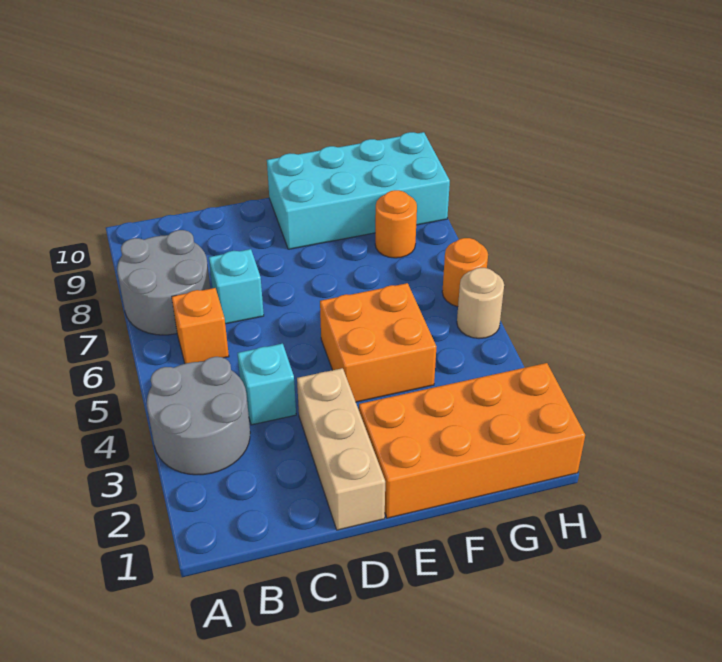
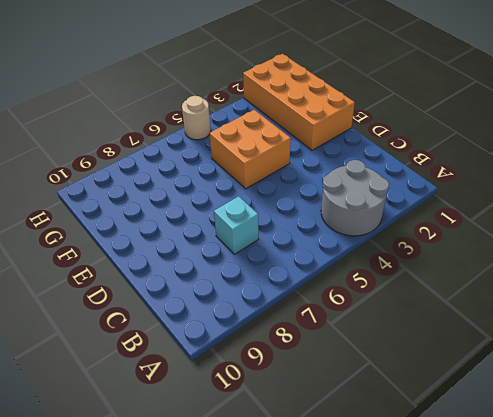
none -> grey round brick A7:B8 level 1
none -> orange brick B6 level 1
none -> cyan brick C4 level 1

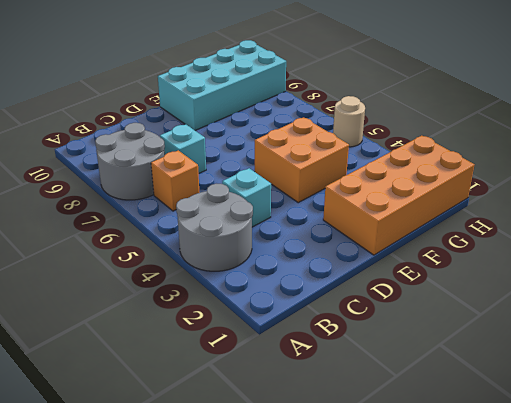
none -> tan brick D1:D3 level 1
none -> orange round brick G8 level 1
none -> orange round brick H6 level 1

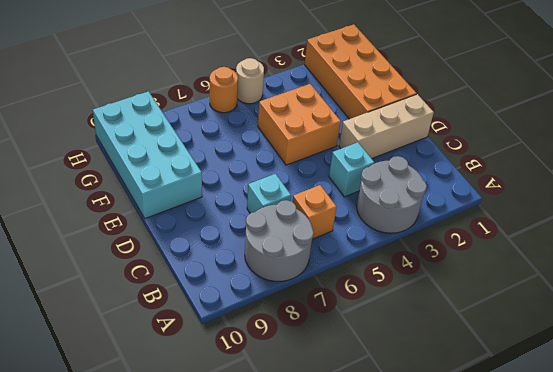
none -> orange round brick G8 level 1

